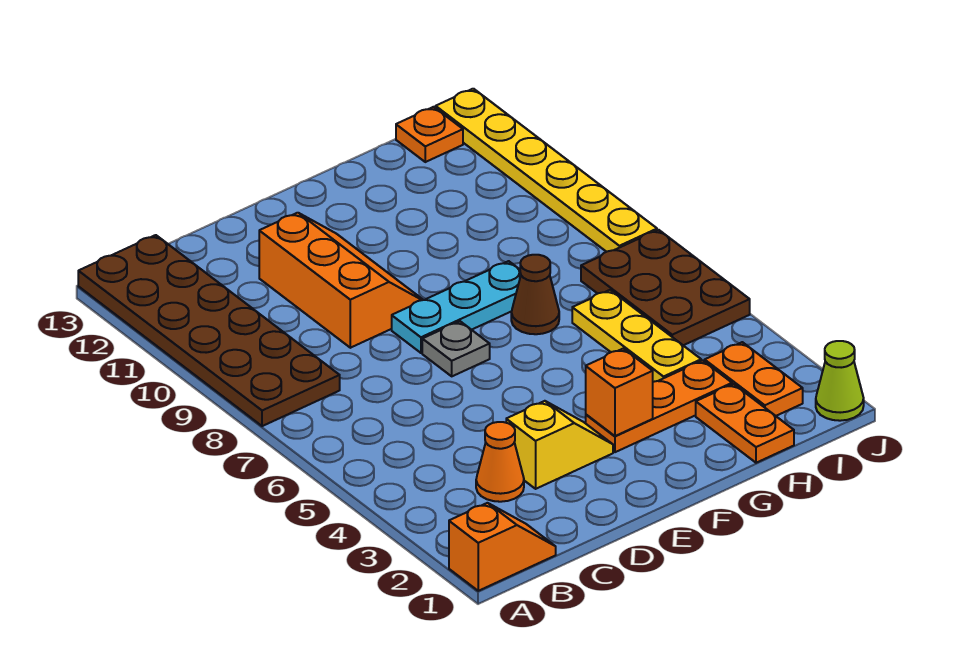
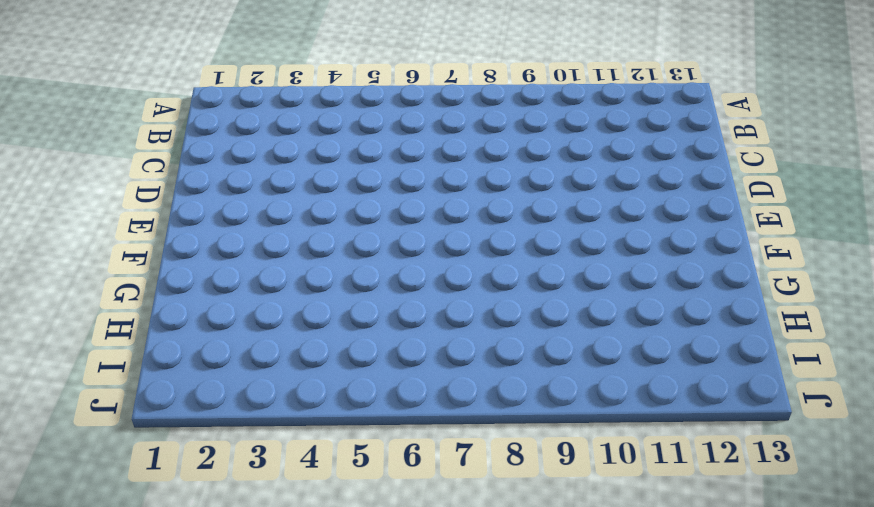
none -> orange slope A1:B1 level 1 top A
none -> brown plate A8:B13 level 1
none -> orange cone C3 level 1

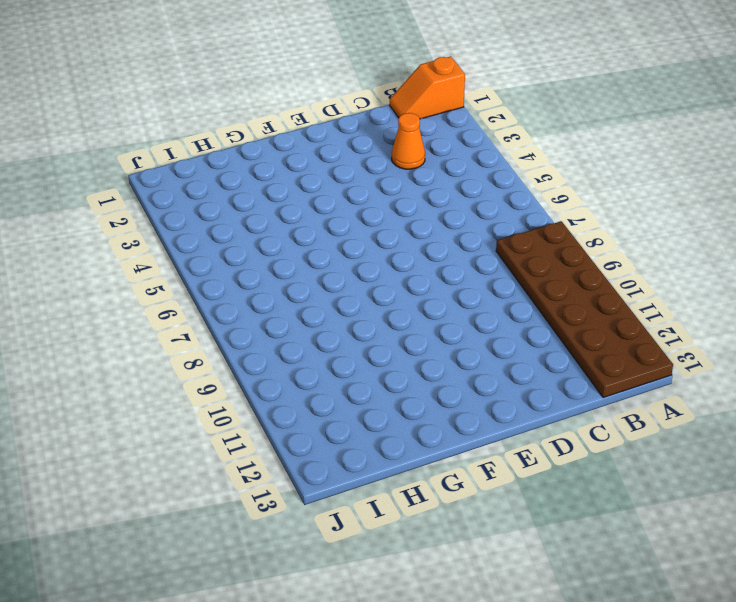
none -> yellow slope D3:E3 level 1 top D
none -> orange slope D9:E11 level 1 top D
none -> grey plate E7 level 1

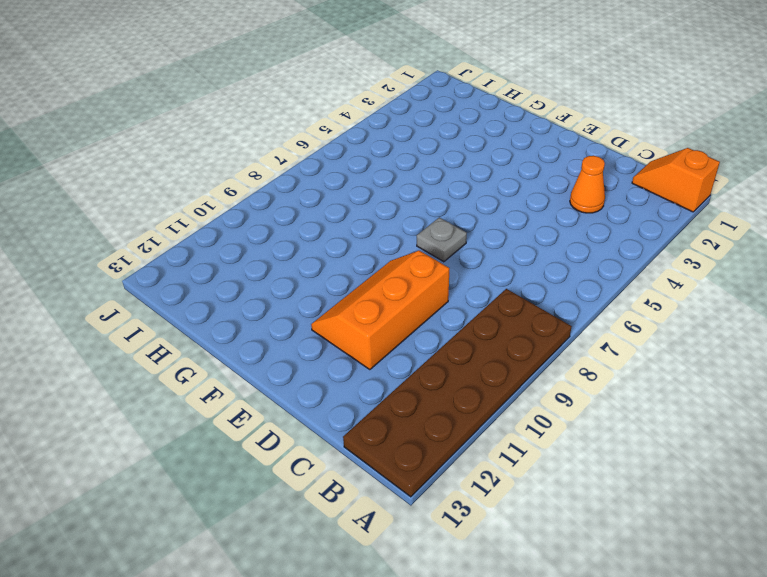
none -> yellow slope D3:E3 level 1 top D
none -> cyan plate E8:G8 level 1
none -> orange plate F3:H3 level 1

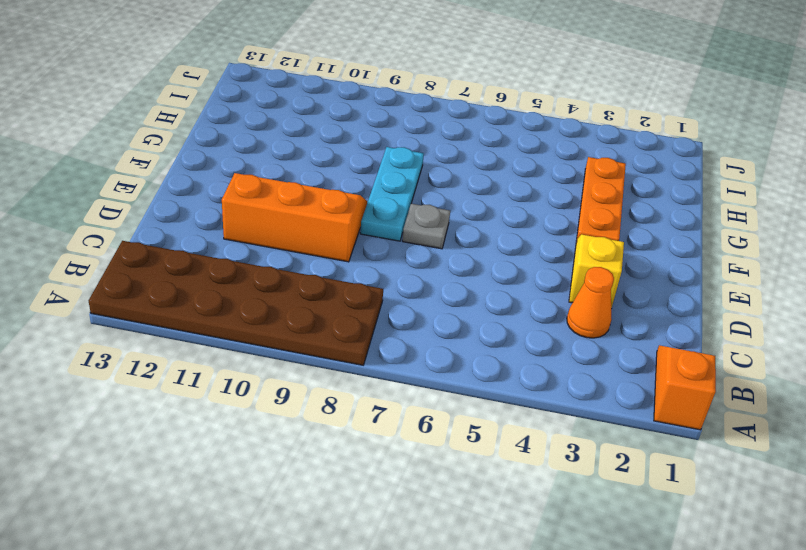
none -> brown cone G7 level 1
none -> orange plate H1:H2 level 1
none -> yellow plate H4:H6 level 1

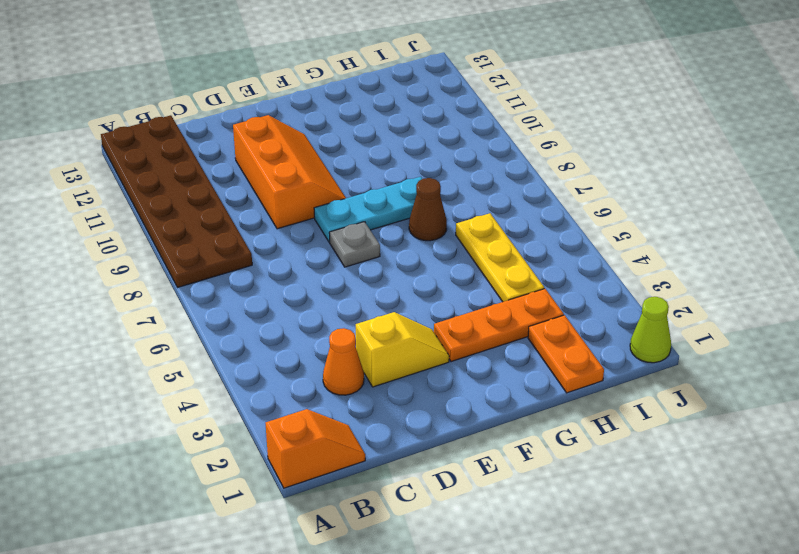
none -> orange plate I2:I3 level 1
none -> brown plate I5:J7 level 1
none -> orange plate I13 level 1

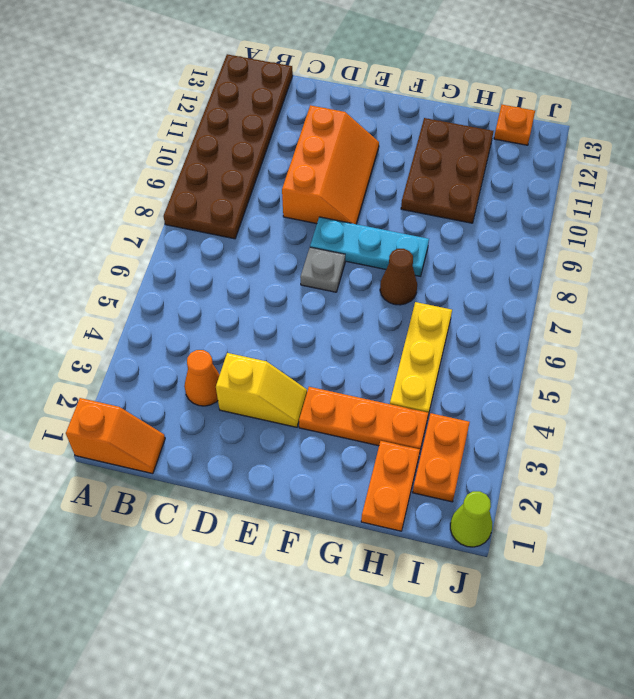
brown plate G10:H12 level 1 -> brown plate I5:J7 level 1
none -> yellow plate J8:J13 level 1
none -> orange brick F3 level 2

